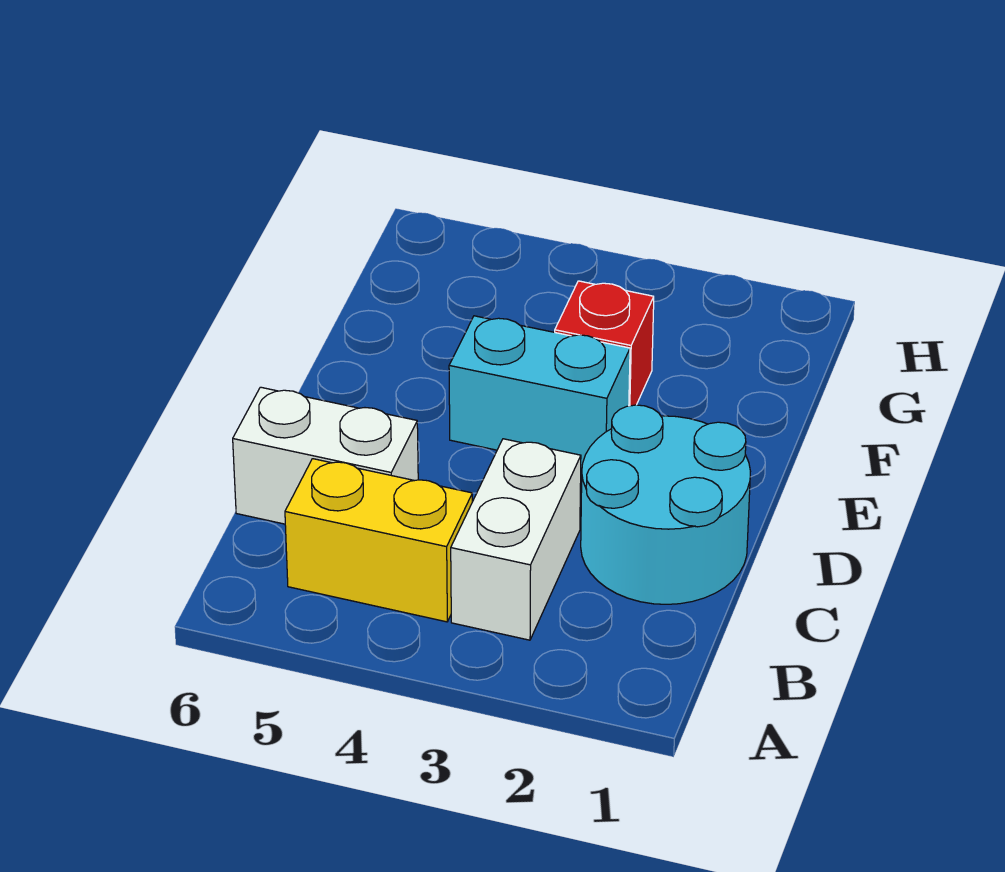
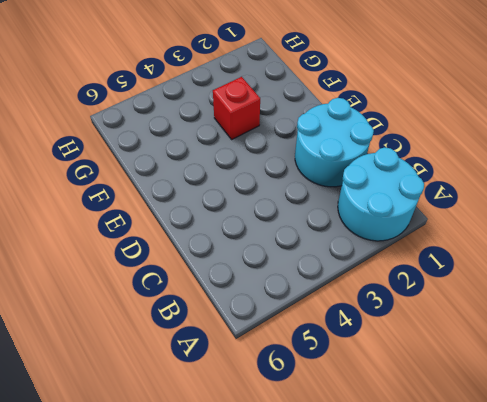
cyan round brick A1:B2 level 1 -> none
none -> white brick B3:C3 level 1
none -> yellow brick B4:B5 level 1

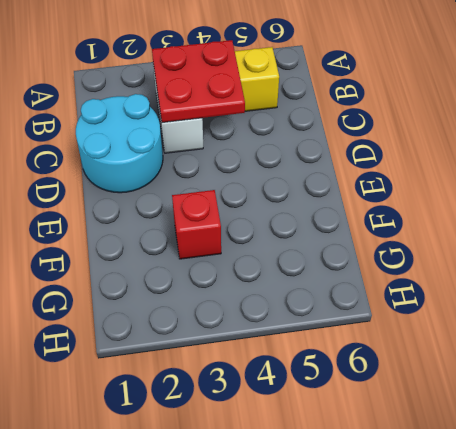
red plate B3:C4 level 2 -> none
none -> white brick C5:C6 level 1
none -> cyan brick E3:E4 level 1

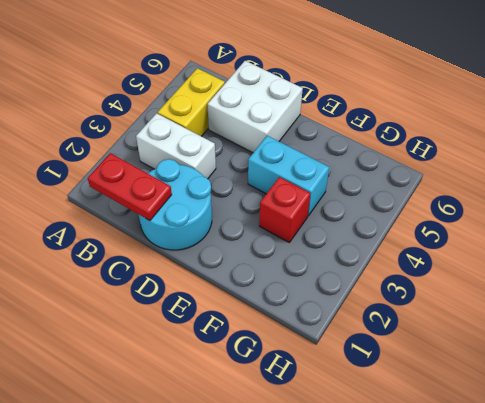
red plate B1:C1 level 2 -> none
white brick C5:D6 level 1 -> white brick C5:C6 level 1
cyan brick E4:F4 level 1 -> cyan brick E3:E4 level 1

